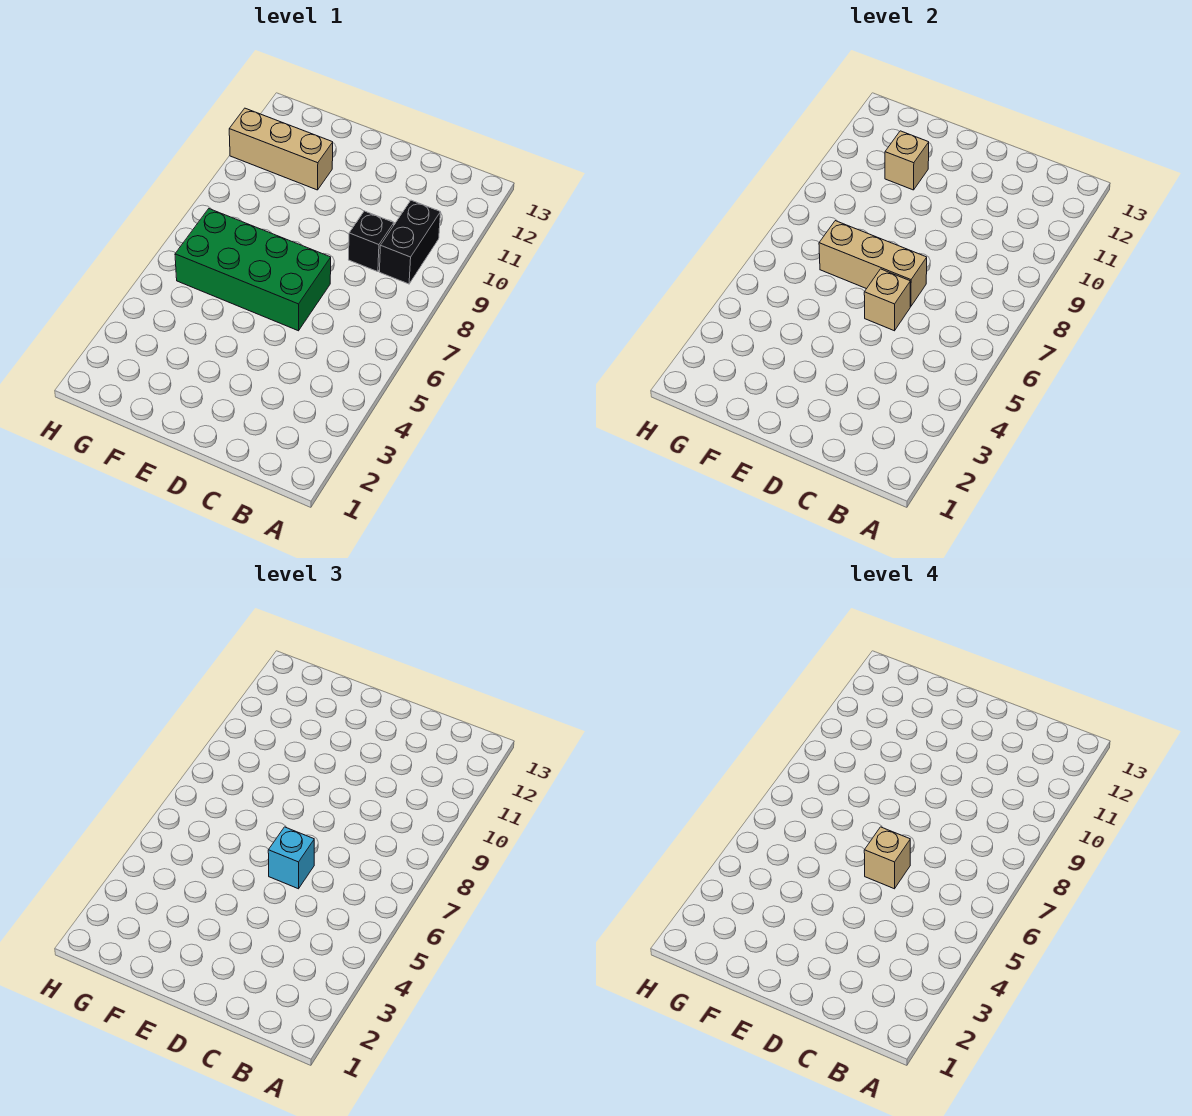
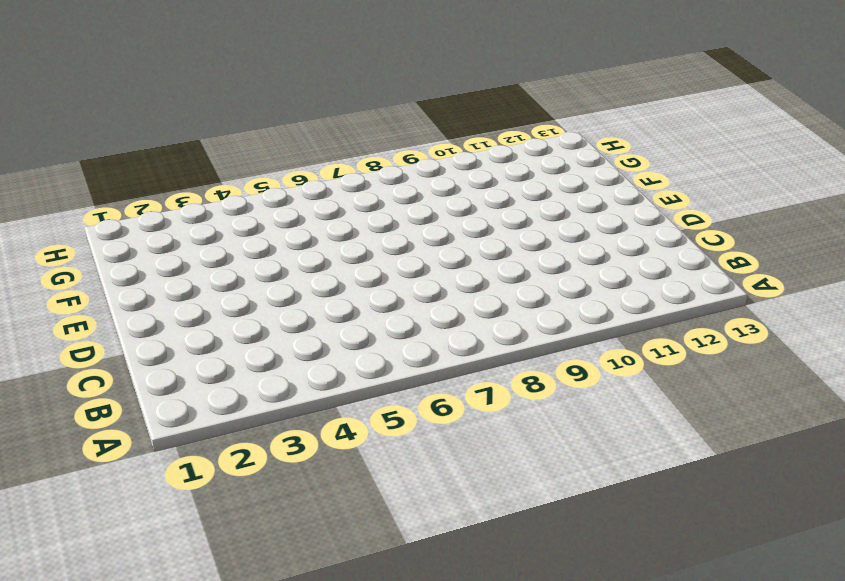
none -> black brick B9:B10 level 1
none -> black brick C9 level 1

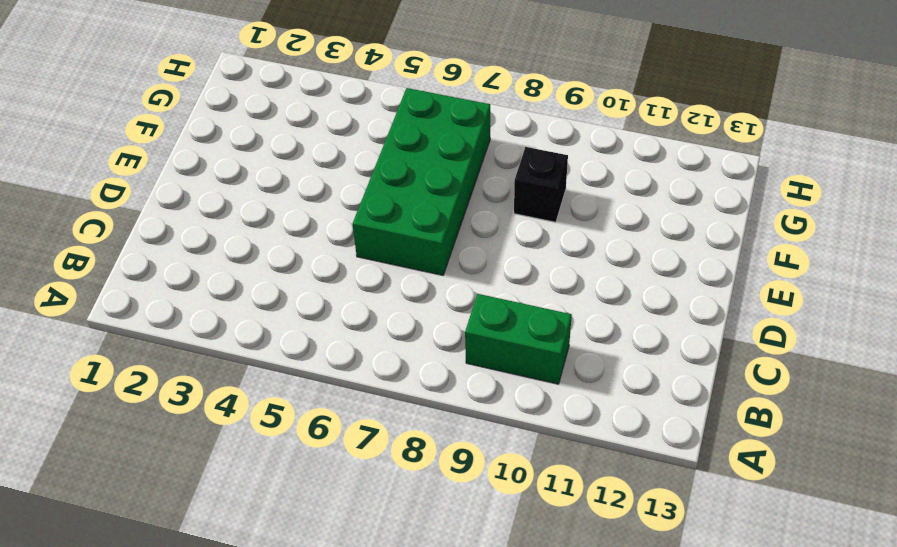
green brick B9:B10 level 1 -> black brick B9:B10 level 1
black brick F9 level 1 -> black brick C9 level 1
none -> tan brick F11:H11 level 1
none -> tan brick D6 level 2

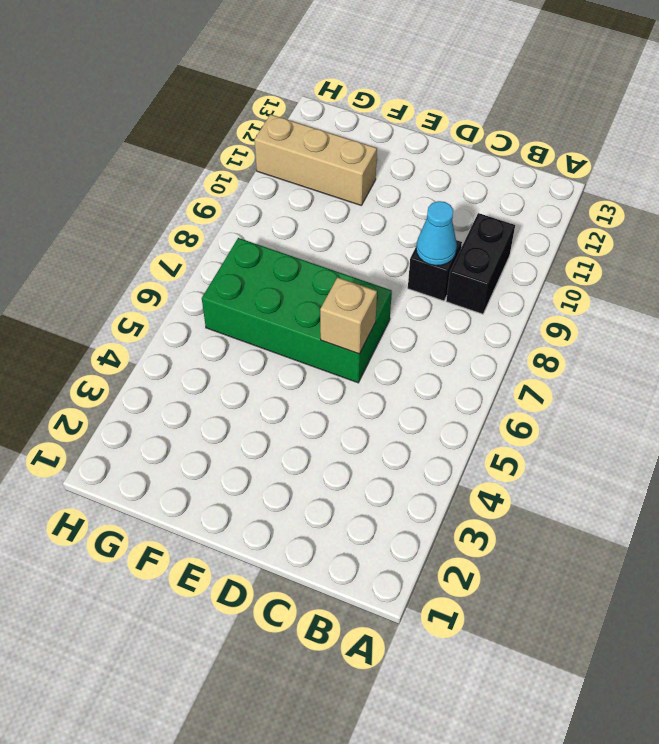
cyan cone C9 level 2 -> none
none -> tan brick D7:F7 level 2
none -> tan brick F11 level 2

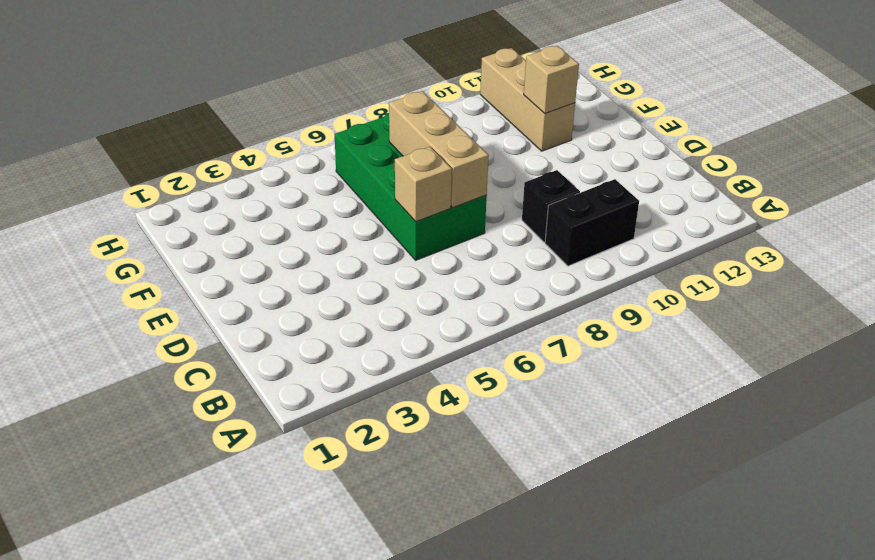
none -> cyan brick D6 level 3
none -> tan brick D6 level 4

